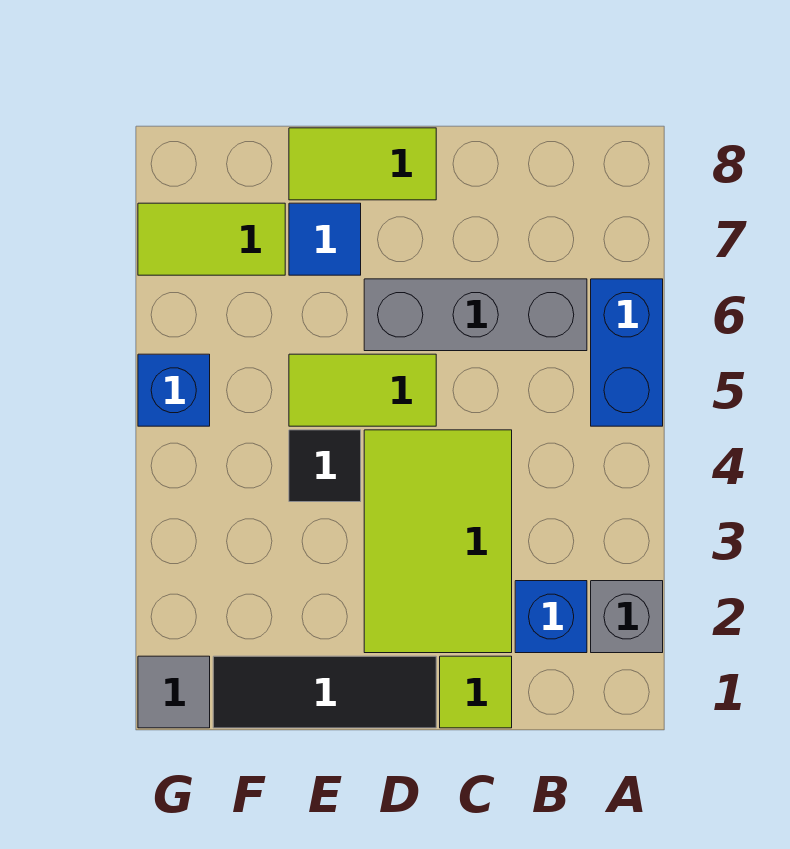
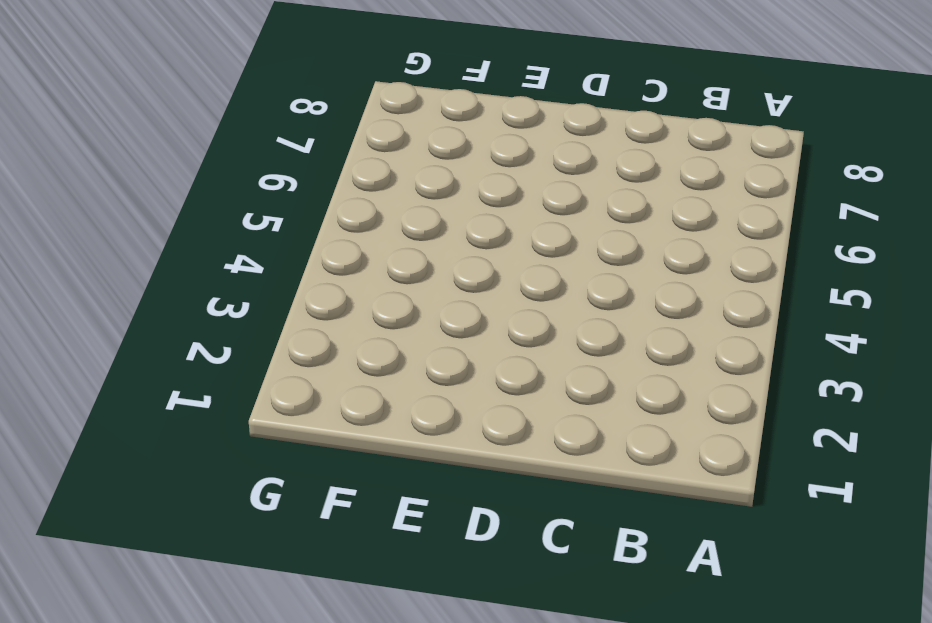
none -> grey brick A2 level 1
none -> blue brick A5:A6 level 1
none -> blue brick B2 level 1

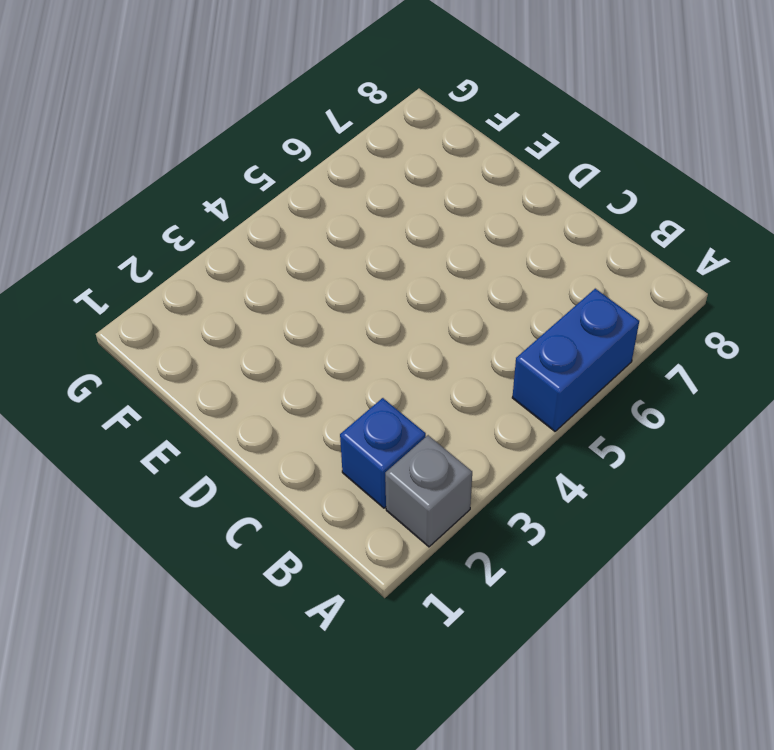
none -> grey brick B6:D6 level 1
none -> lime tile C1 level 1
none -> lime tile C2:D4 level 1

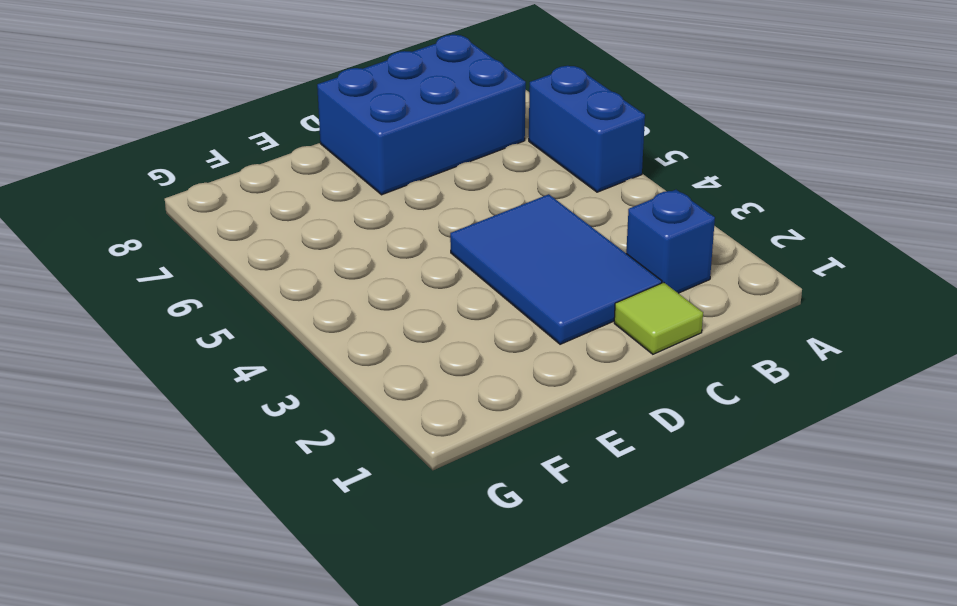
blue brick B7:D8 level 1 -> lime tile D8:E8 level 1
blue tile C2:D4 level 1 -> lime tile C2:D4 level 1
none -> grey brick A2 level 1
none -> grey brick B6:D6 level 1
none -> black tile D1:F1 level 1

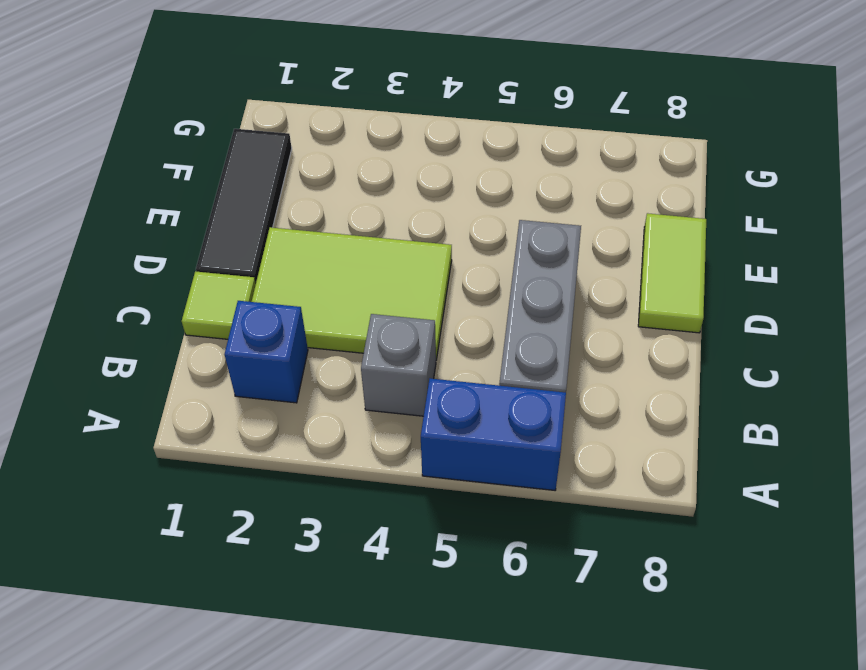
grey brick B4 level 1 -> grey brick A2 level 1
none -> lime tile D5:E5 level 1
none -> black tile E4 level 1
none -> blue tile E7 level 1

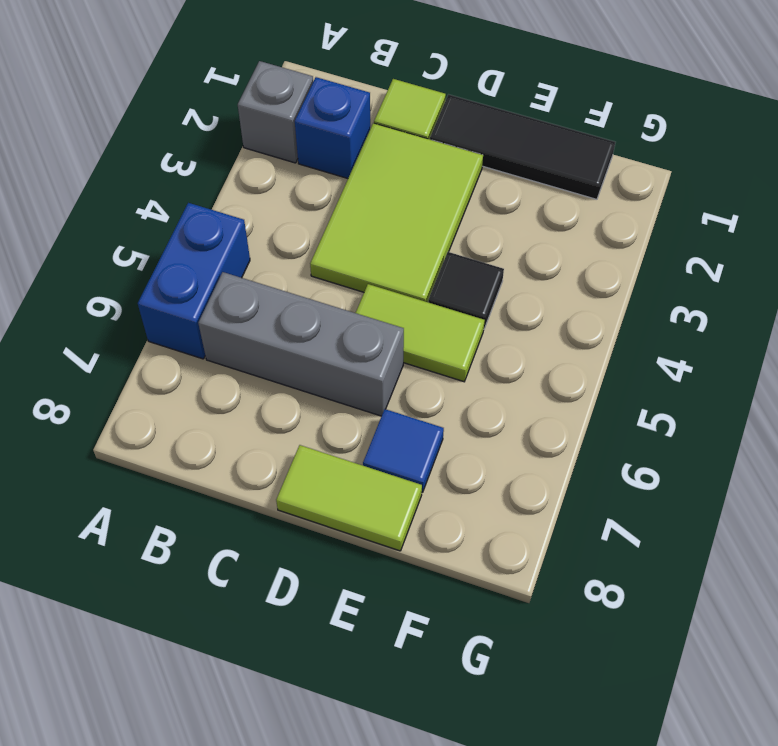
none -> lime tile F7:G7 level 1
none -> grey tile G1 level 1
none -> blue brick G5 level 1

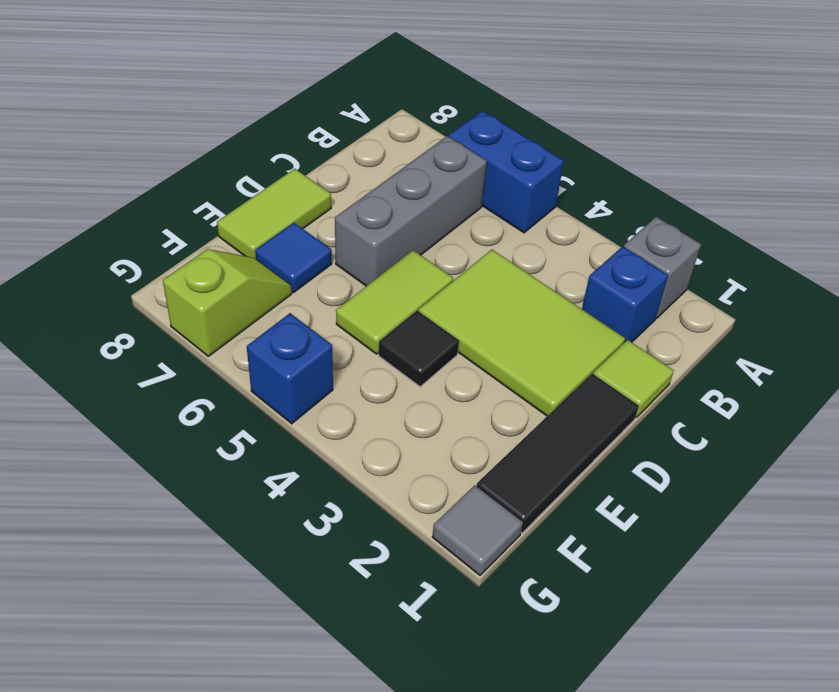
lime slope F7:G7 level 1 top G -> lime tile F7:G7 level 1

